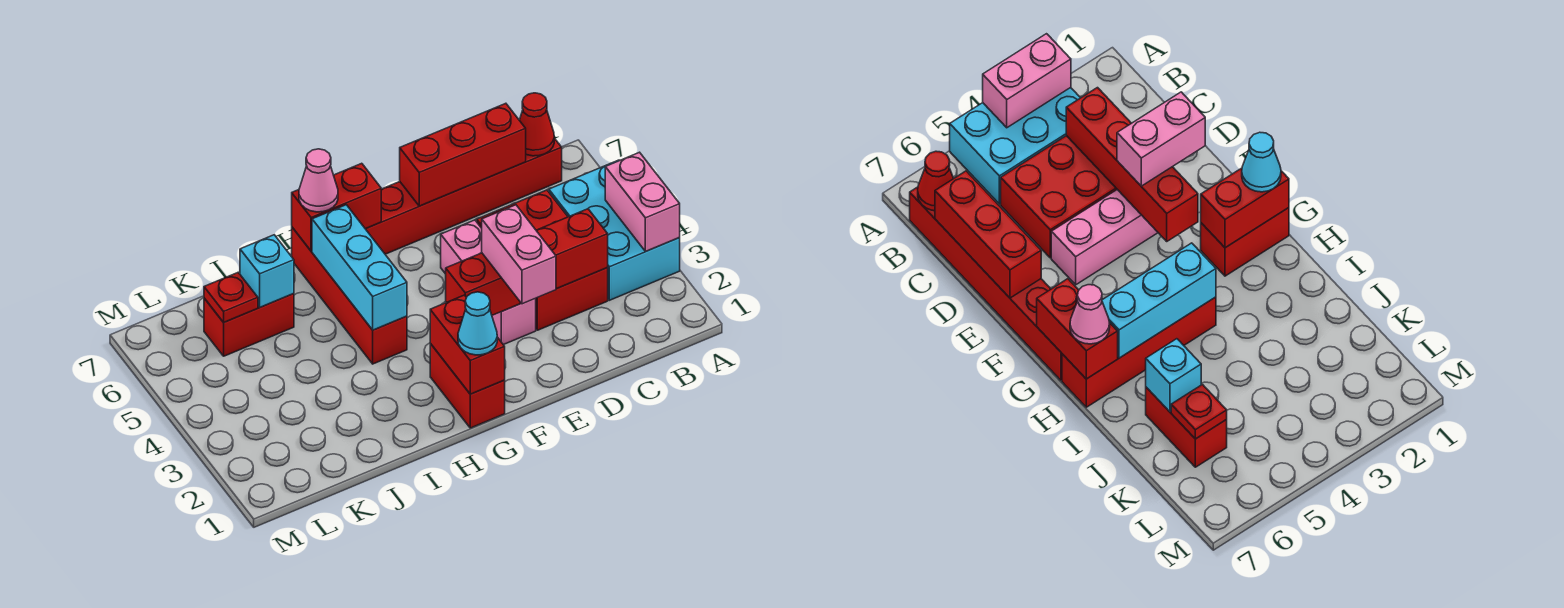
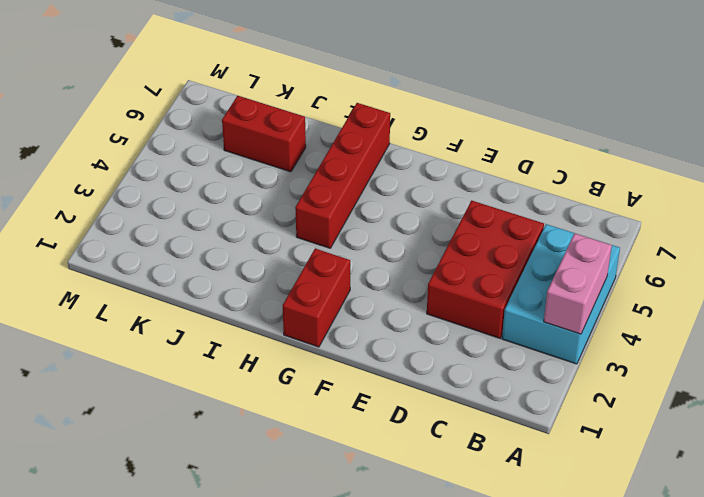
none -> red brick B7:G7 level 1
none -> pink brick E3:E5 level 1
none -> red cone B7 level 2

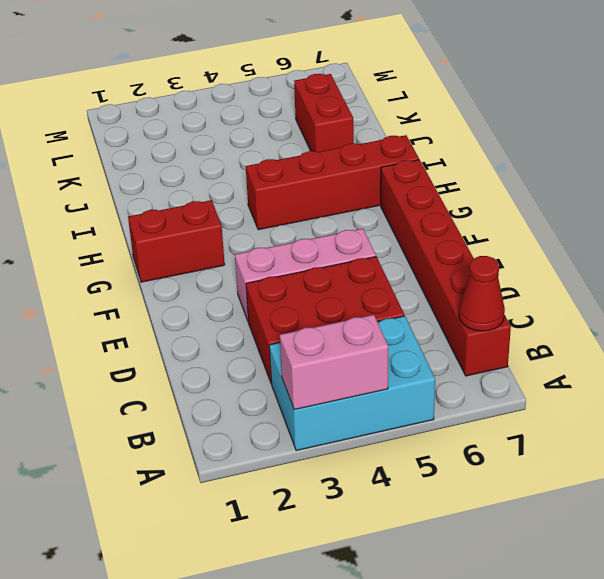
none -> red brick C3:F3 level 2
none -> red brick C7:E7 level 2
none -> red brick G1:G2 level 2

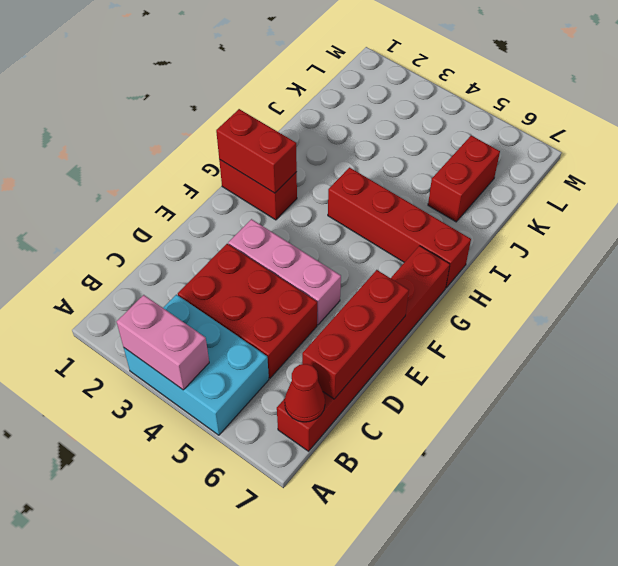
none -> red brick C3:F3 level 2
none -> red brick G7:H7 level 2
none -> cyan brick H4:H6 level 2

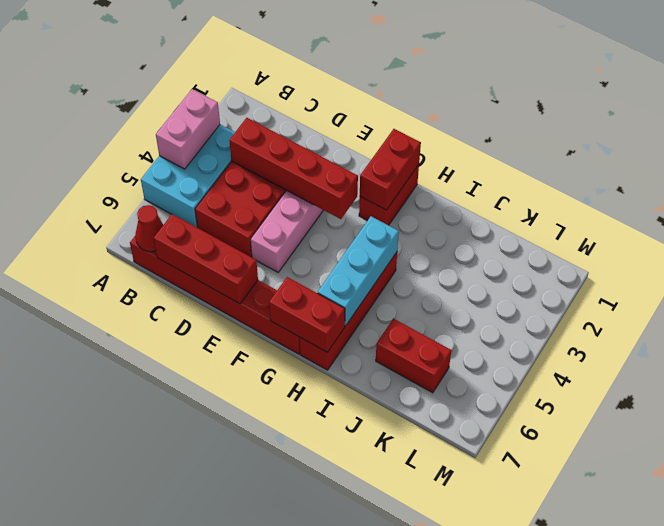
none -> cyan brick J6 level 2
none -> red plate K6 level 2
none -> pink brick E2:E3 level 3

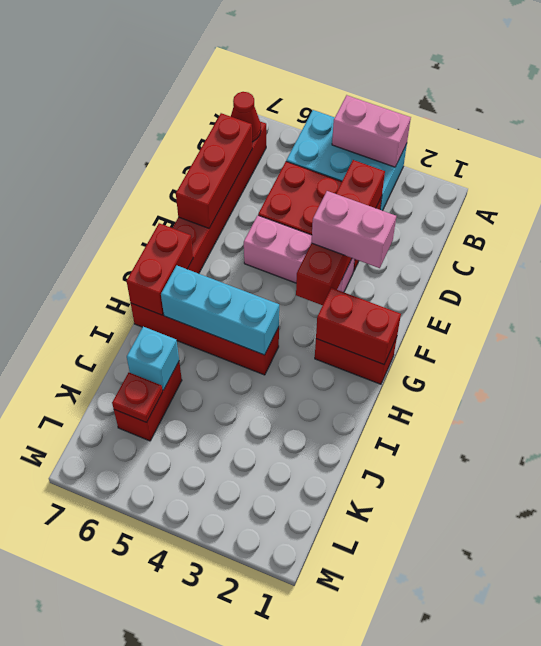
none -> cyan cone G1 level 3
none -> pink cone H7 level 3

